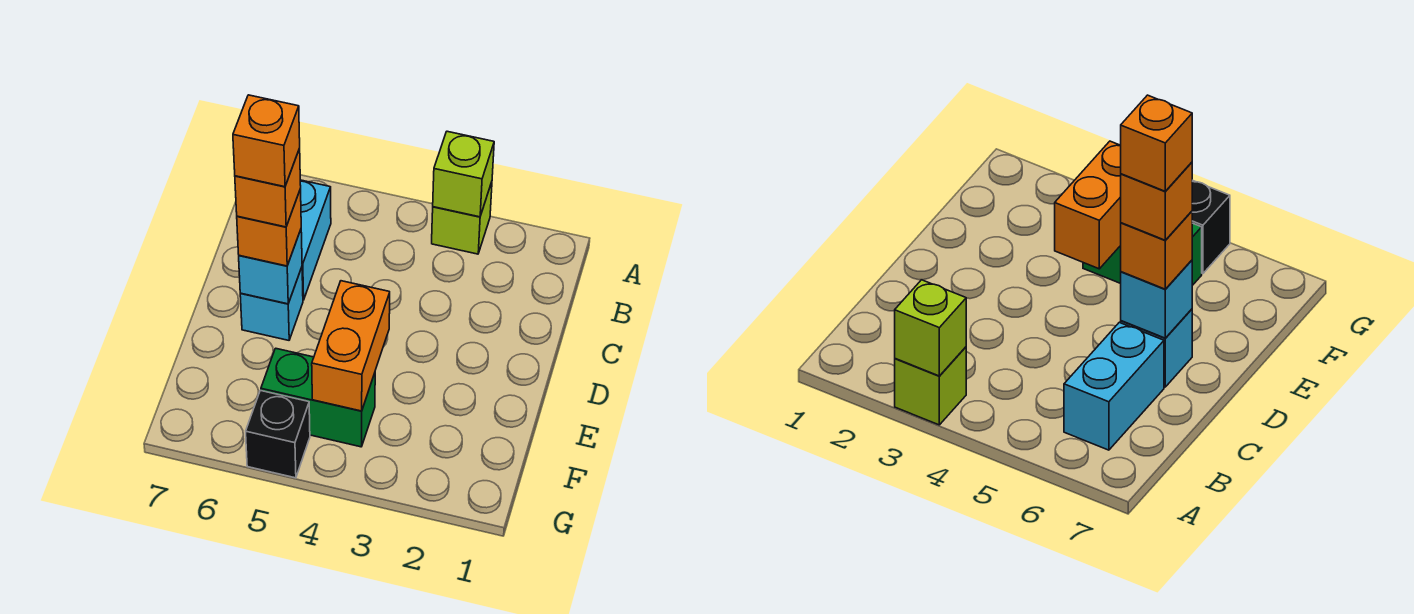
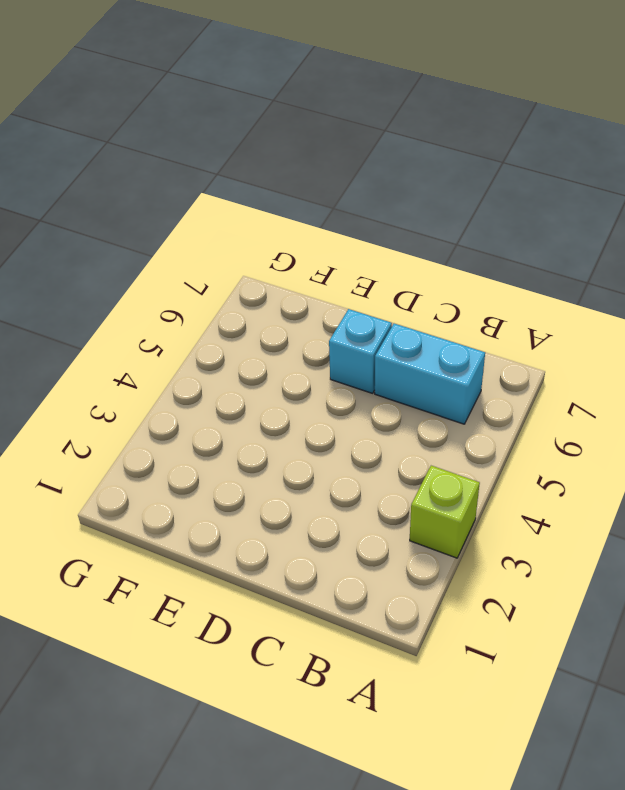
none -> green brick F4:F5 level 1
none -> black brick G5 level 1

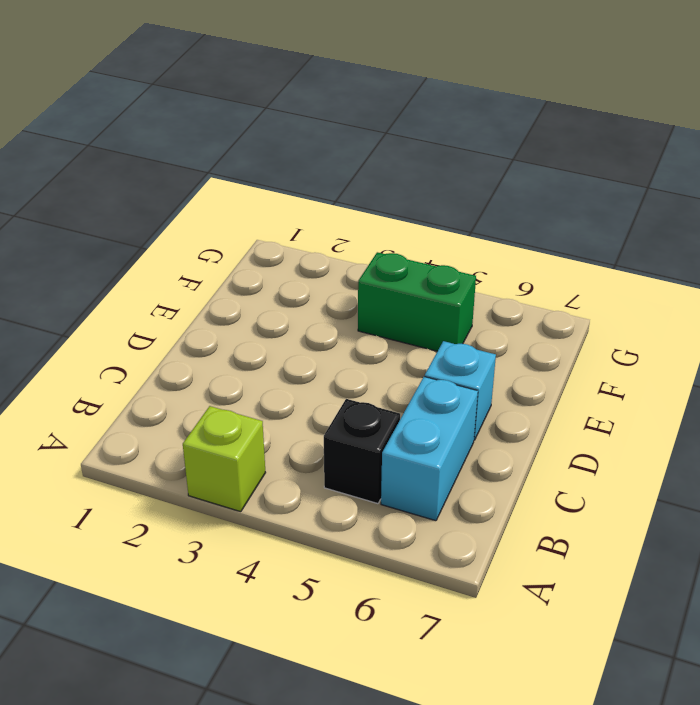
black brick B5 level 1 -> black brick G5 level 1
none -> lime brick A3 level 2
none -> cyan brick D6 level 2

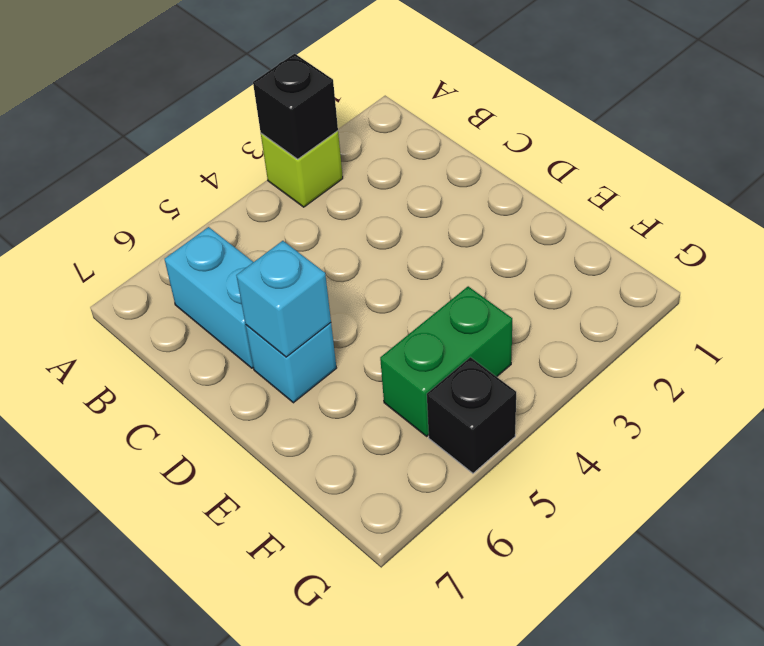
black brick A3 level 2 -> lime brick A3 level 2
none -> orange brick E4:F4 level 2
none -> orange brick D6 level 3

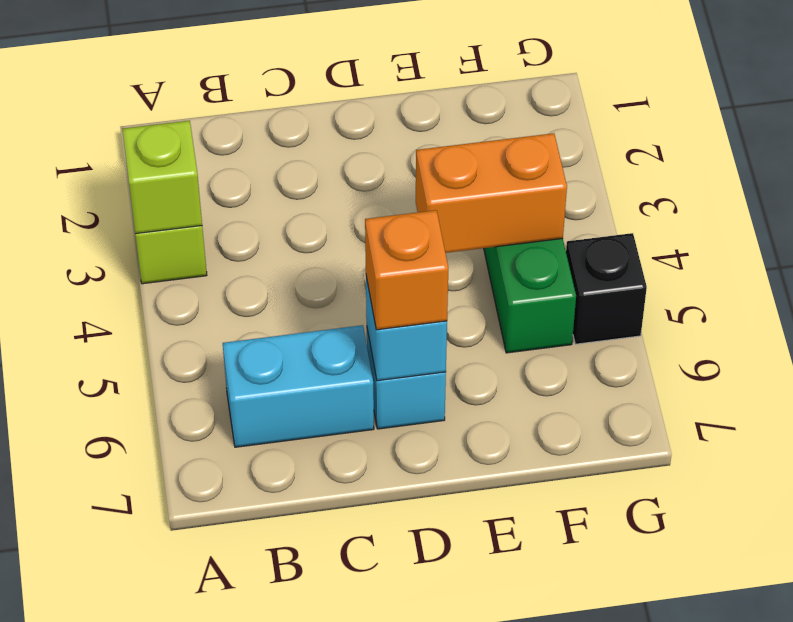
none -> orange brick D6 level 4
none -> orange brick D6 level 5

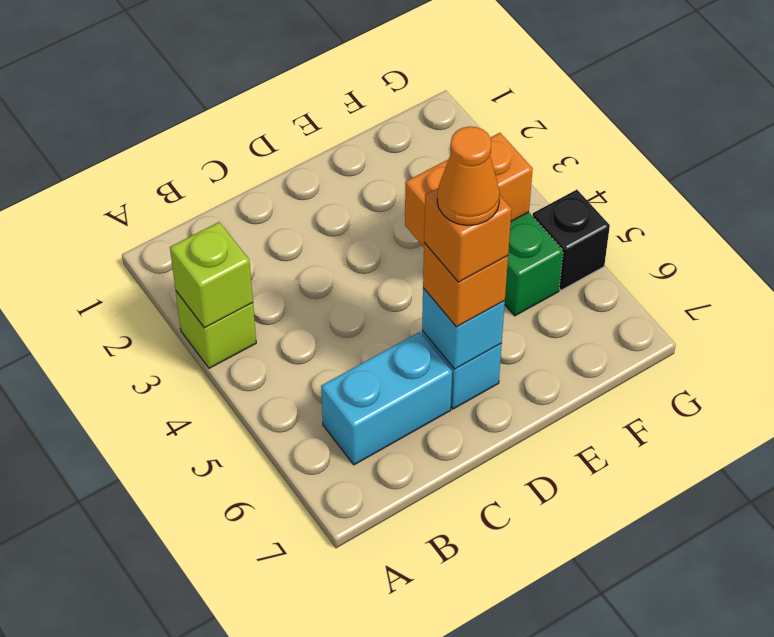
orange cone D6 level 5 -> orange brick D6 level 5

